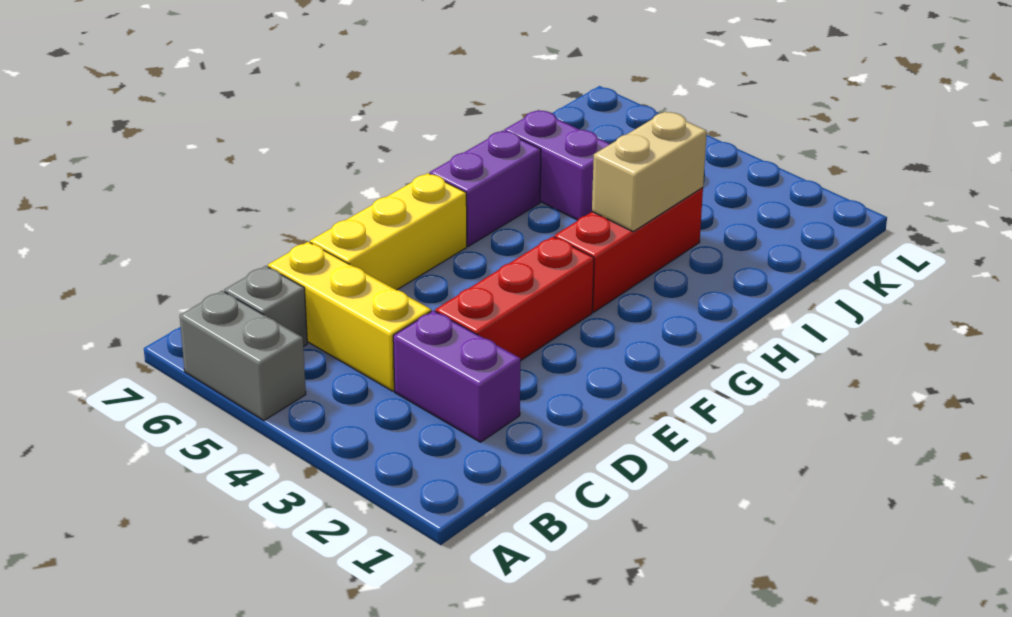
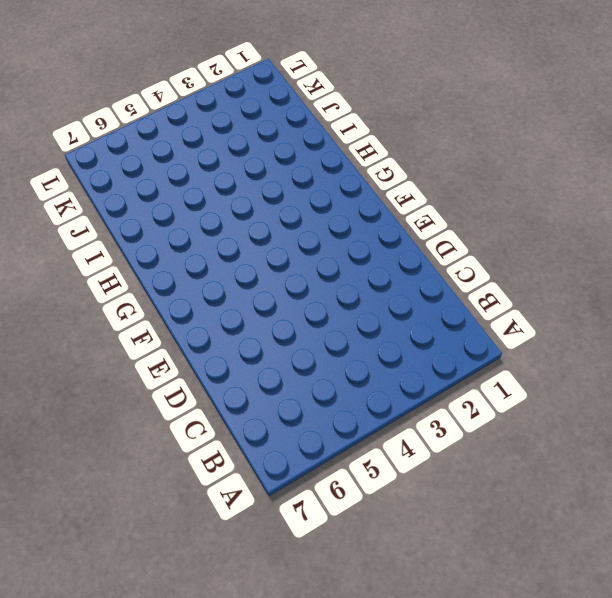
none -> grey brick A5:A6 level 1
none -> grey brick B6 level 1

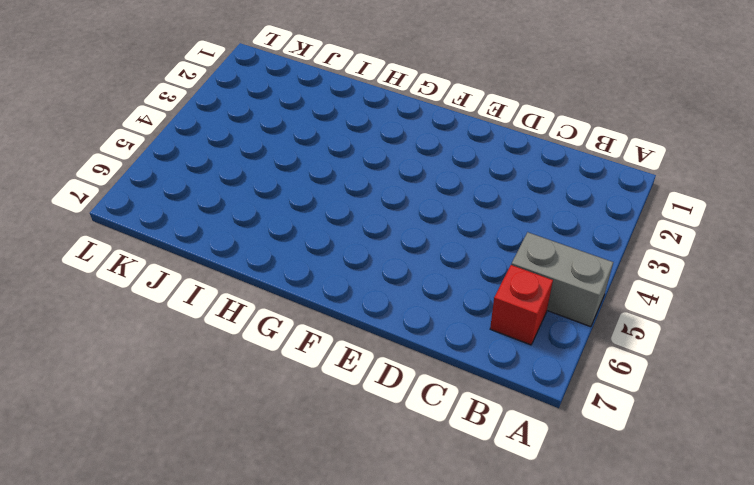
grey brick A5:B5 level 1 -> grey brick A5:A6 level 1
red brick B6 level 1 -> grey brick B6 level 1
none -> purple brick C2:C3 level 1
none -> yellow brick C4:C6 level 1

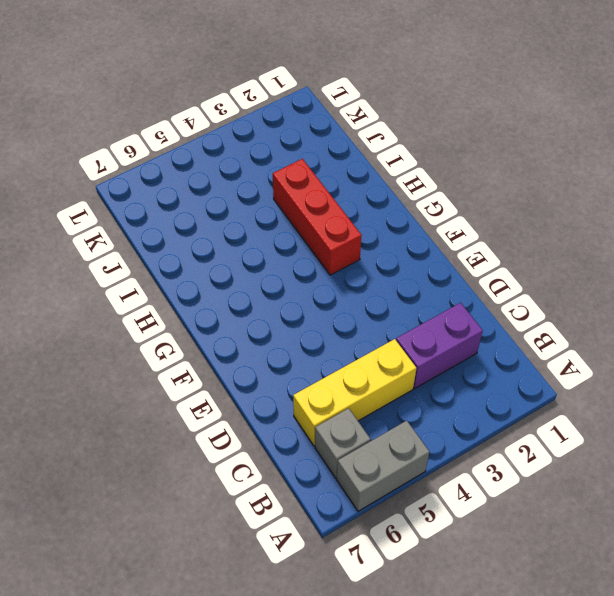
none -> red brick D3:F3 level 1
none -> yellow brick D6:F6 level 1

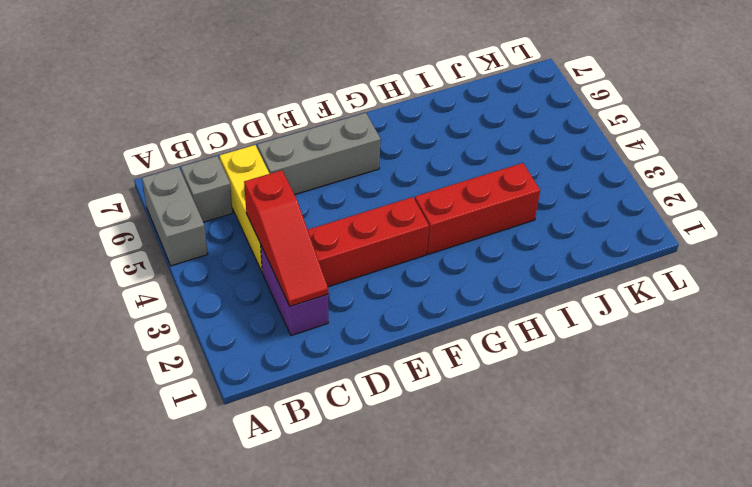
red slope C2:C4 level 2 top 4 -> none
grey brick D6:F6 level 1 -> yellow brick D6:F6 level 1
none -> purple brick G6:H6 level 1
none -> purple brick I5:I6 level 1

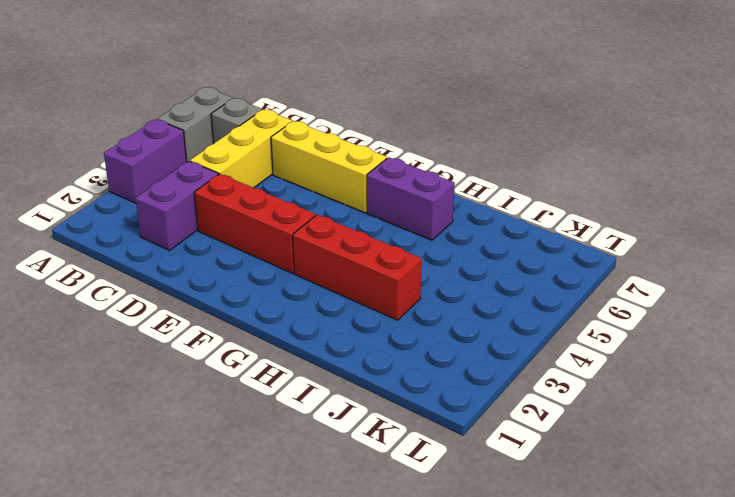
purple brick A3:A4 level 1 -> purple brick I5:I6 level 1
none -> tan brick H3:I3 level 2

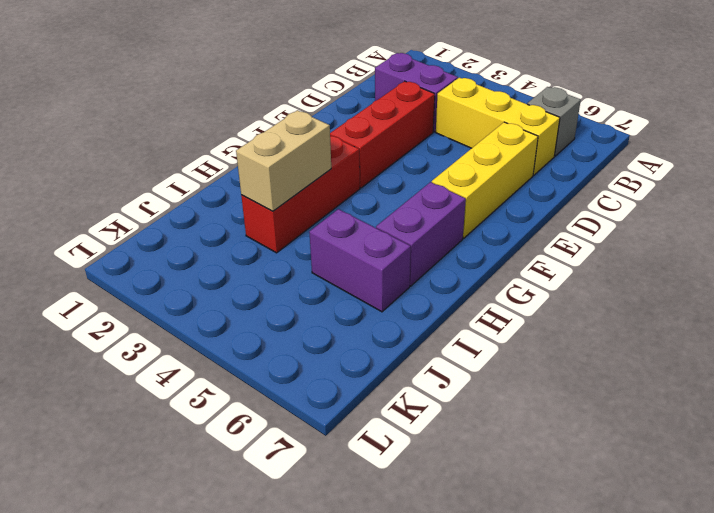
none -> grey brick A5:A6 level 1

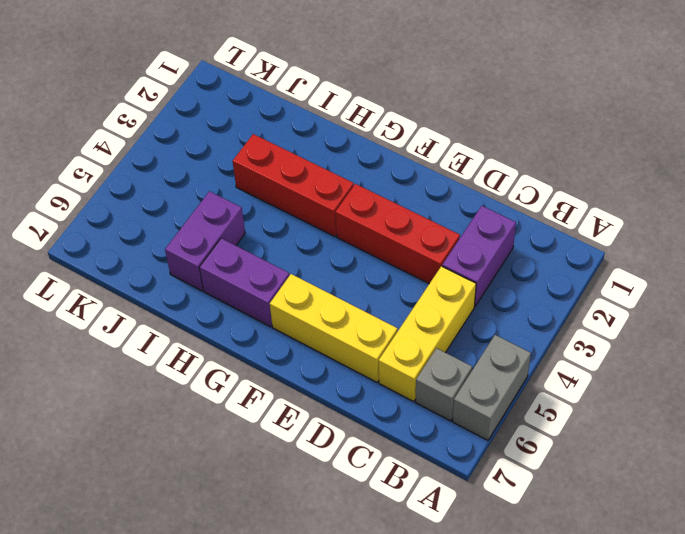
none -> tan brick H3:I3 level 2

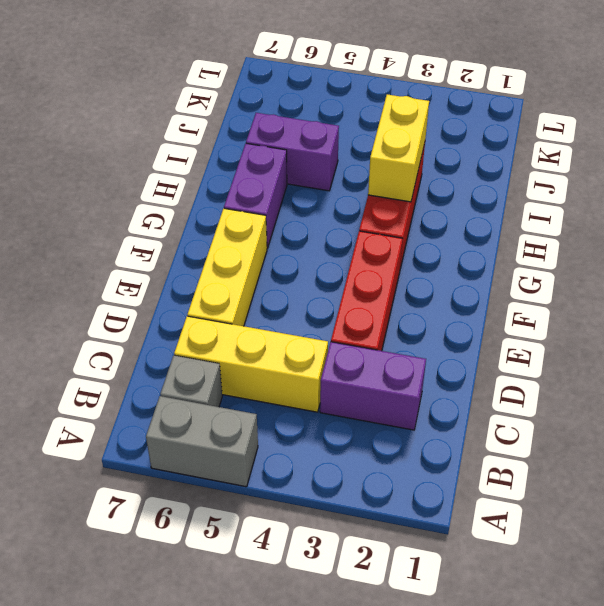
yellow brick H3:I3 level 2 -> tan brick H3:I3 level 2

